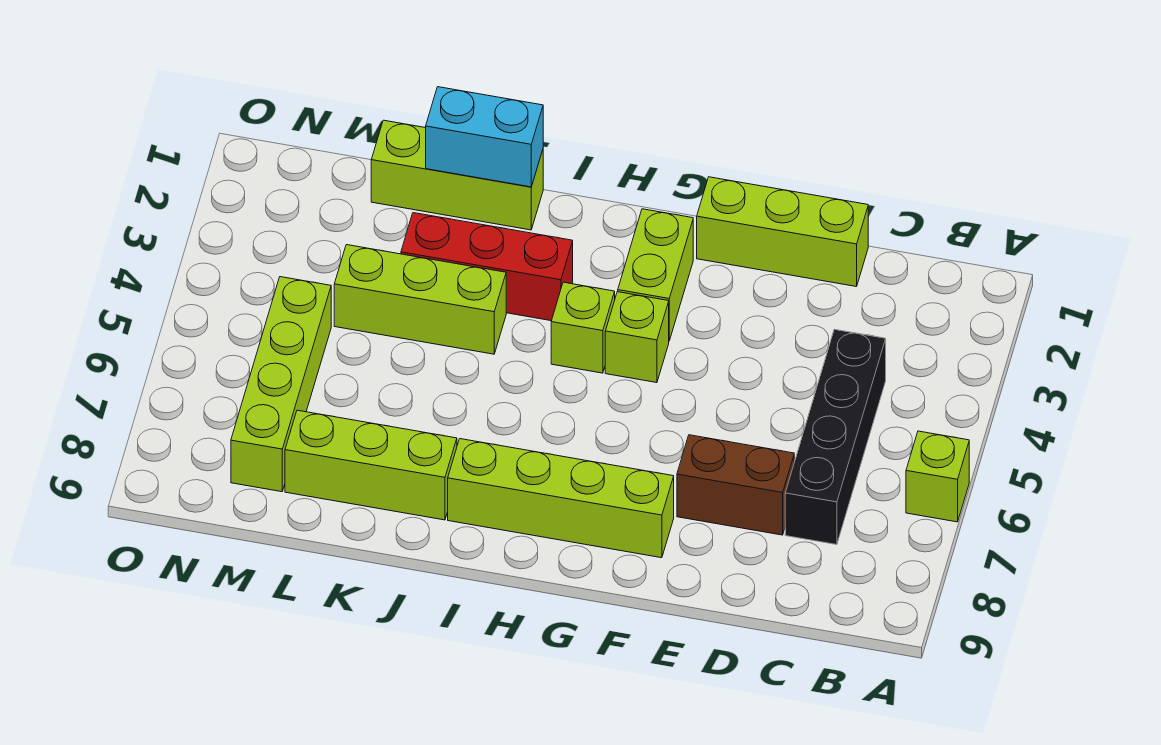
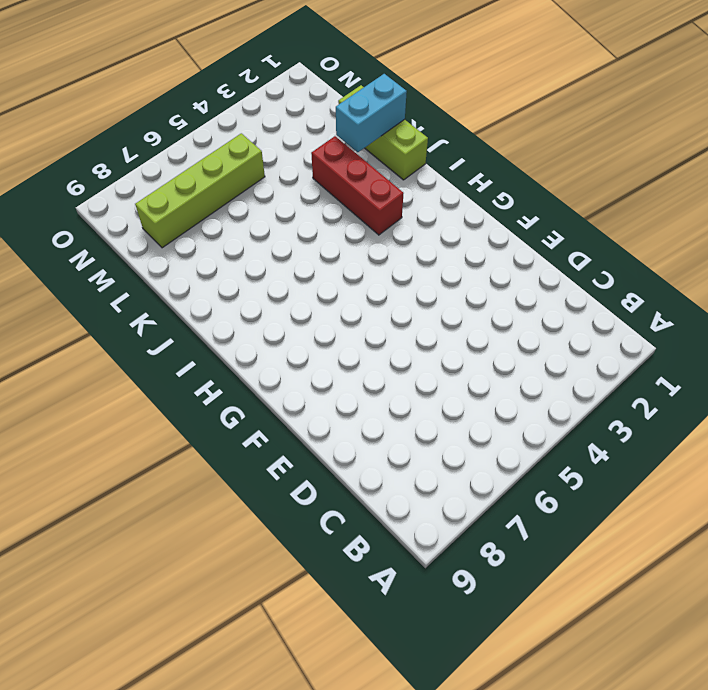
cyan brick K1:K2 level 2 -> cyan brick J1:K1 level 2
none -> lime brick A6 level 1
none -> black brick C4:C7 level 1
none -> lime brick D1:F1 level 1

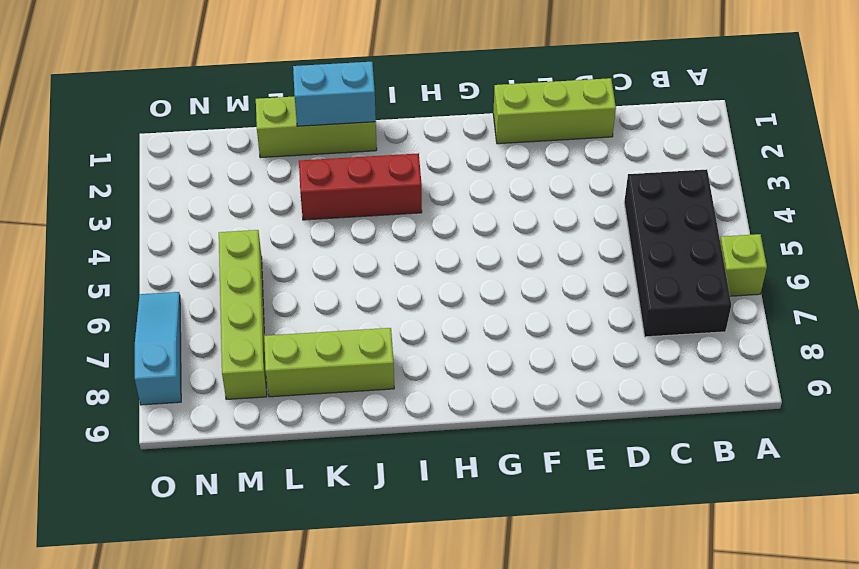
black brick B4:C7 level 1 -> black brick C4:C7 level 1
cyan slope O6:O8 level 1 top 8 -> none
none -> brown brick D7:E7 level 1
none -> lime brick F8:I8 level 1
none -> lime brick G2:G3 level 1

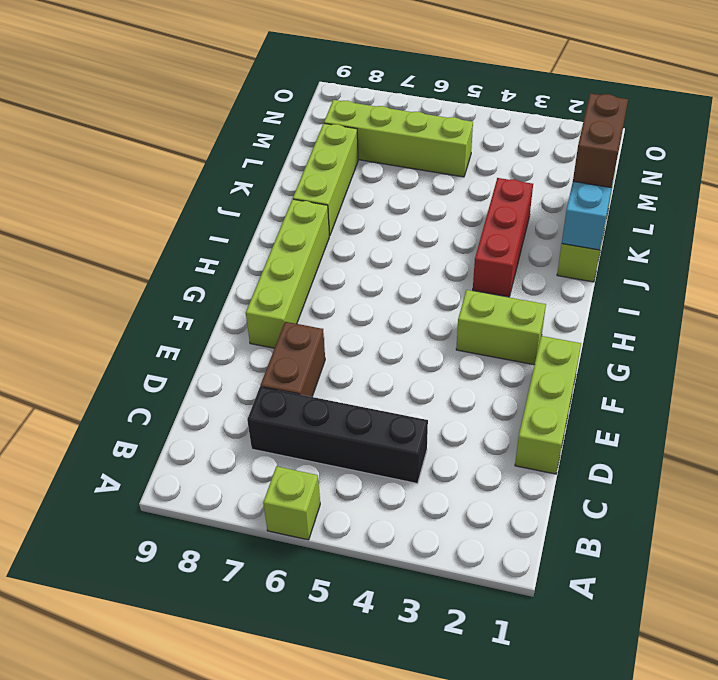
brown brick K1:L1 level 3 -> none
none -> lime brick G4 level 1
none -> lime brick H4 level 1
none -> lime brick J4:L4 level 1

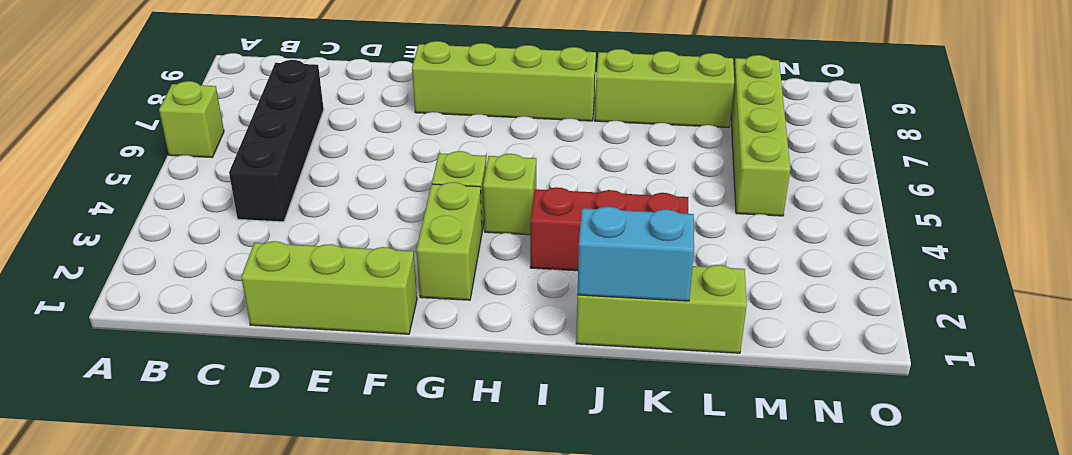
none -> brown brick D7:E7 level 1
none -> lime brick J4:L4 level 1

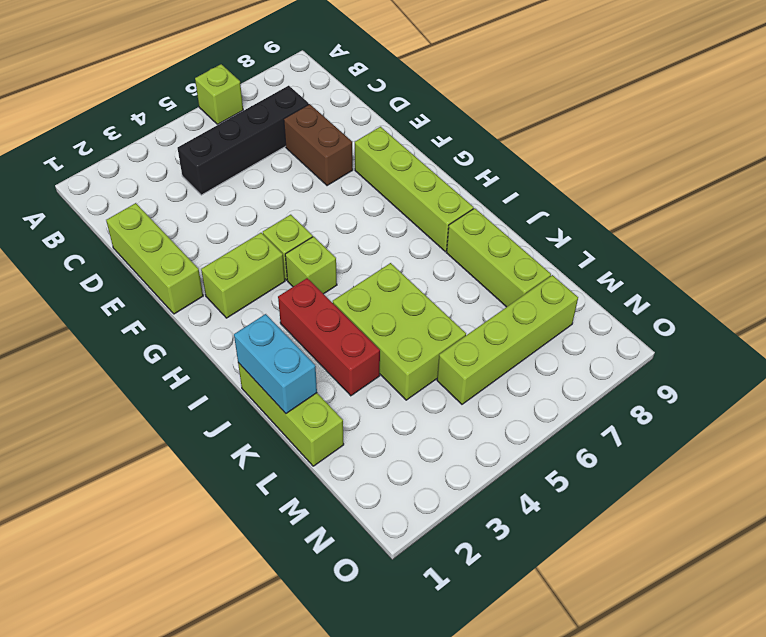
lime brick J4:L5 level 1 -> lime brick J4:L4 level 1

